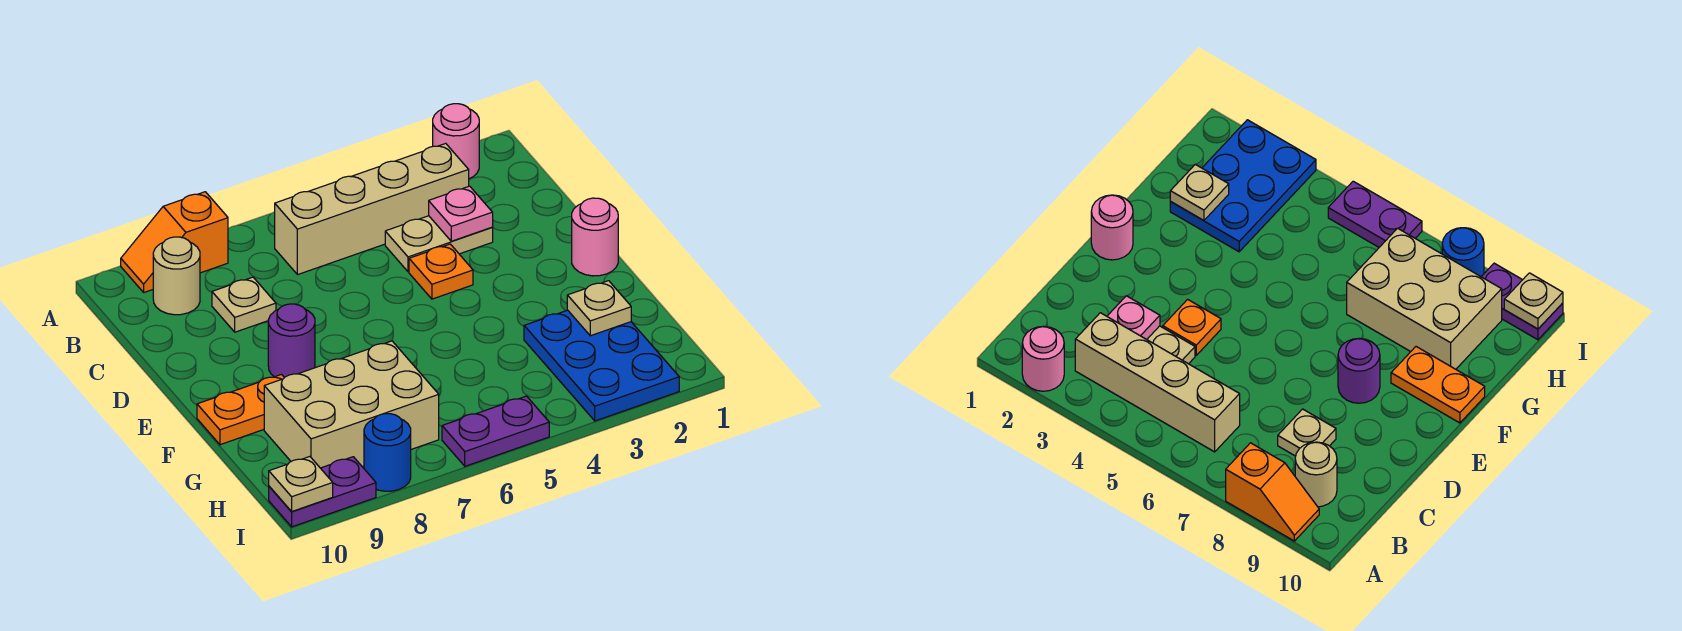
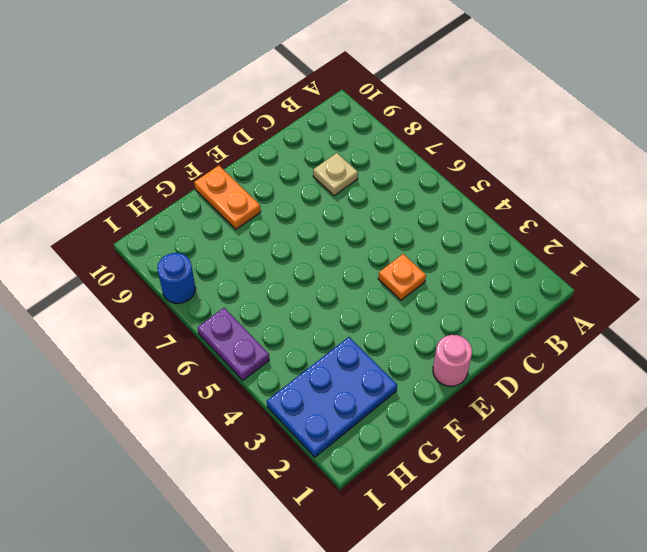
none -> pink round brick A2 level 1
none -> orange slope A8:A9 level 1 top 8
none -> tan brick B3:B6 level 1

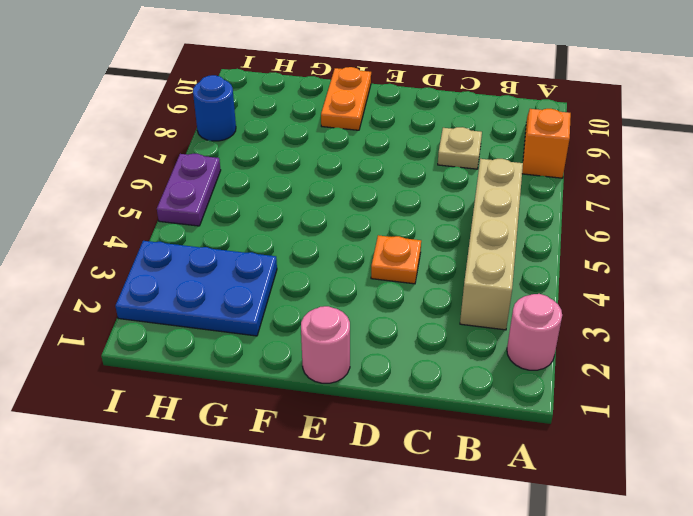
none -> tan round brick B9 level 1
none -> tan plate C3:C4 level 1
none -> purple round brick E8 level 1

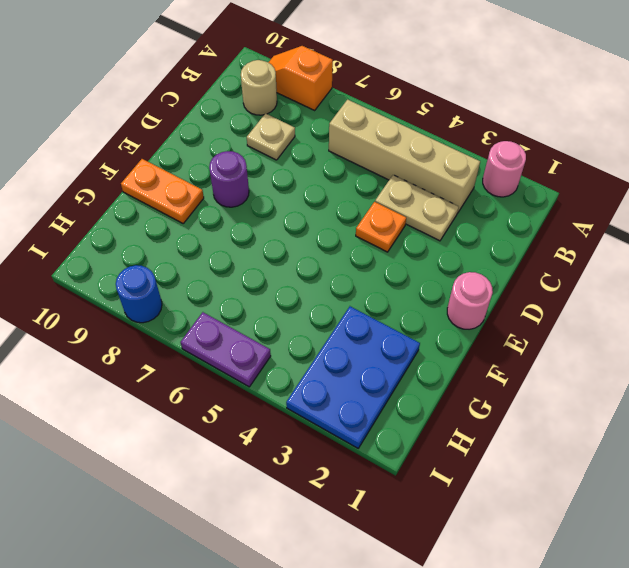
none -> tan brick G7:H9 level 1
none -> purple plate I9:I10 level 1
none -> pink plate C3 level 2

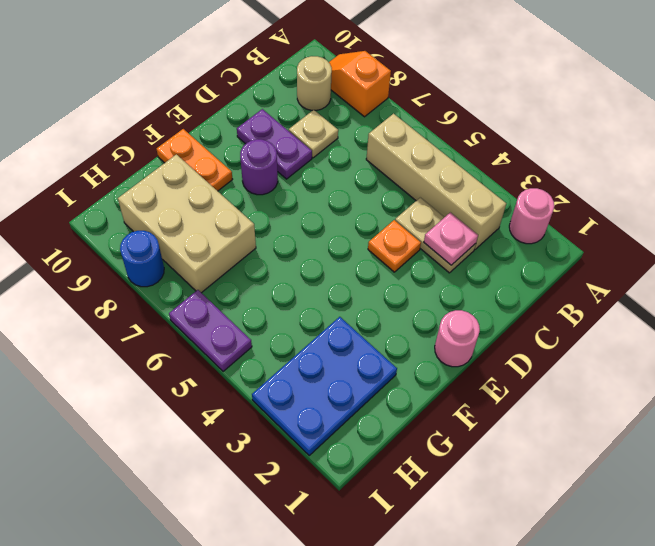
purple plate D8:D9 level 1 -> purple plate I9:I10 level 1
none -> tan plate G2 level 2
none -> tan plate I10 level 2

